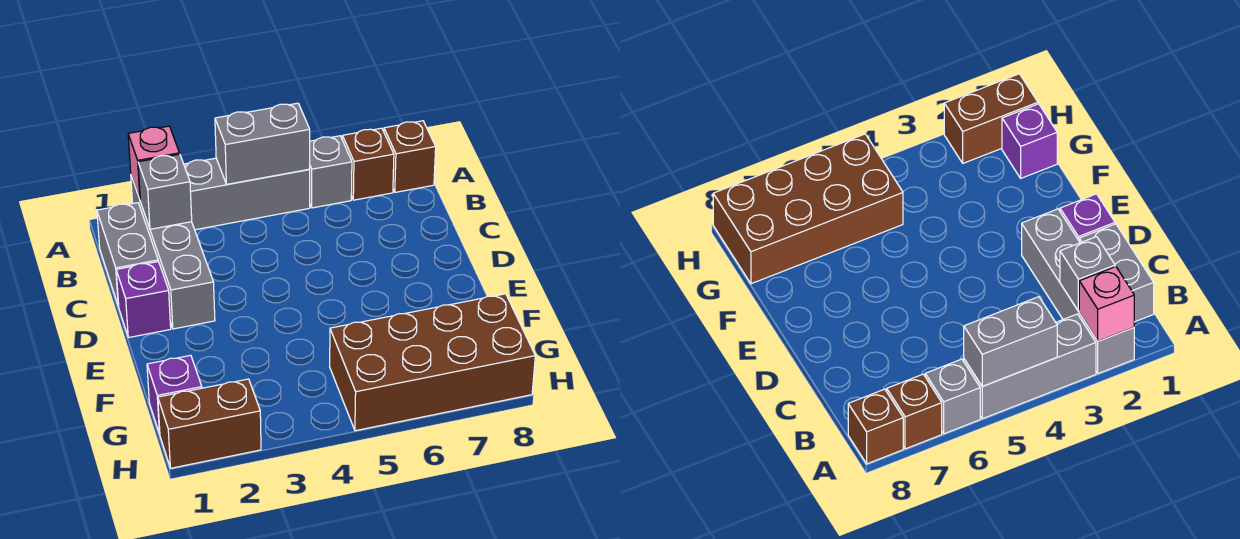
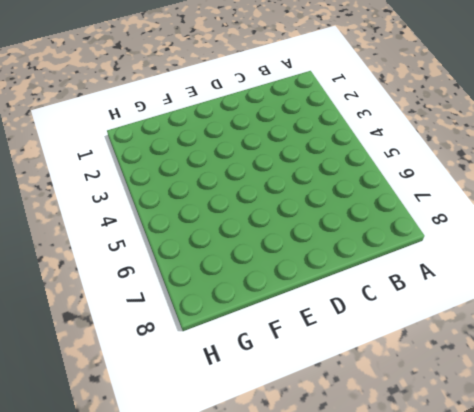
none -> grey brick A2:D2 level 1
none -> grey brick A3:A5 level 1
none -> grey brick A6 level 1

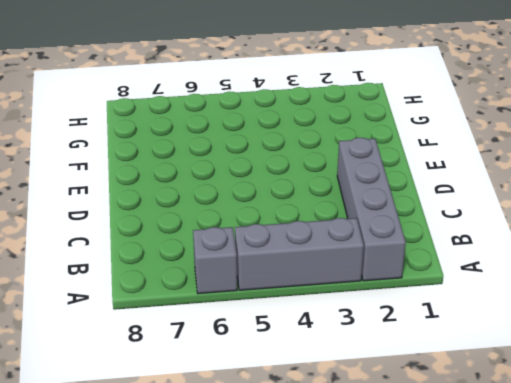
none -> brown brick A7 level 1
none -> brown brick A8 level 1
none -> grey brick B1:C1 level 1

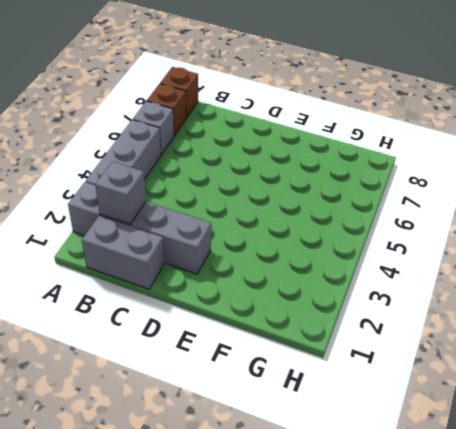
none -> purple brick D1 level 1
none -> purple brick G1 level 1
none -> brown brick G5:H8 level 1

